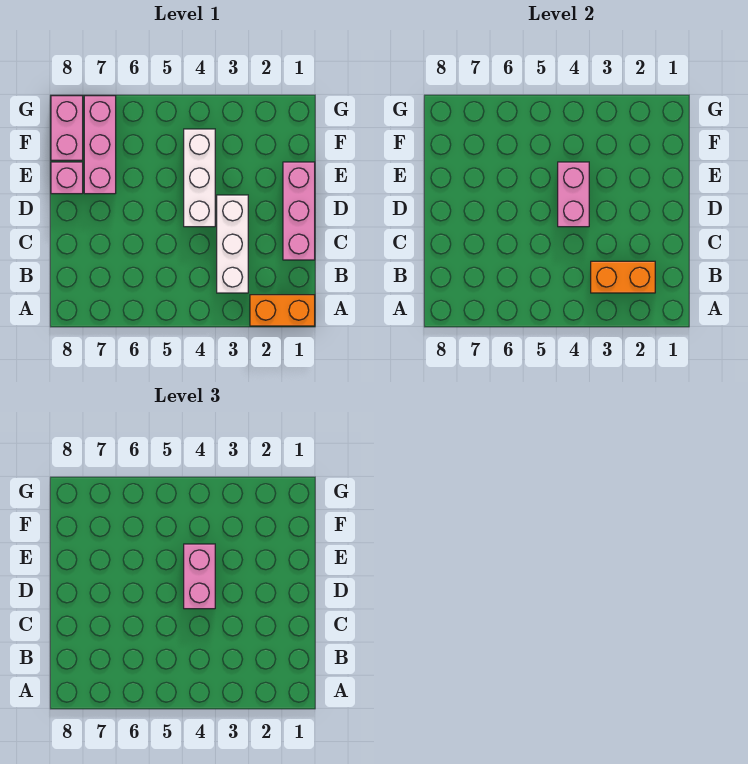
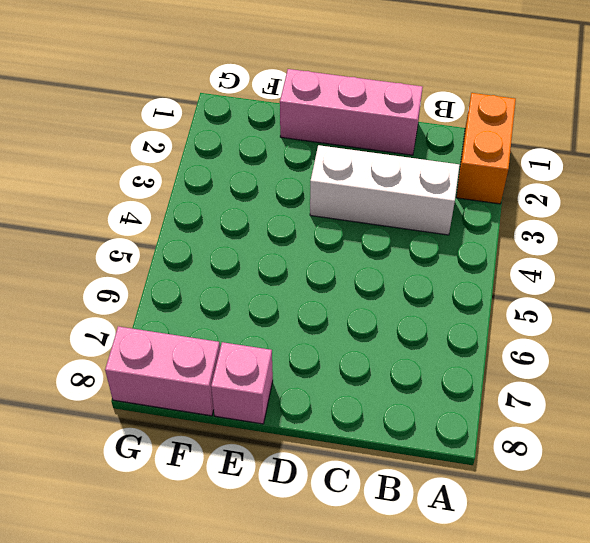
none -> white brick D4:F4 level 1
none -> pink brick E7:G7 level 1

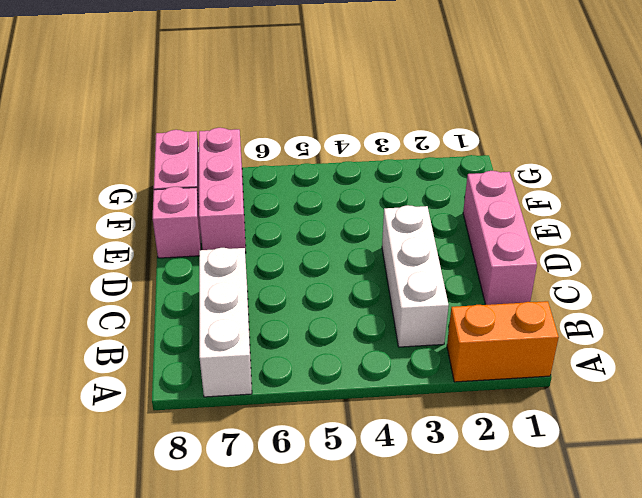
white brick A7:C7 level 1 -> white brick D4:F4 level 1
none -> orange brick B2:B3 level 2
none -> pink brick D4:E4 level 2

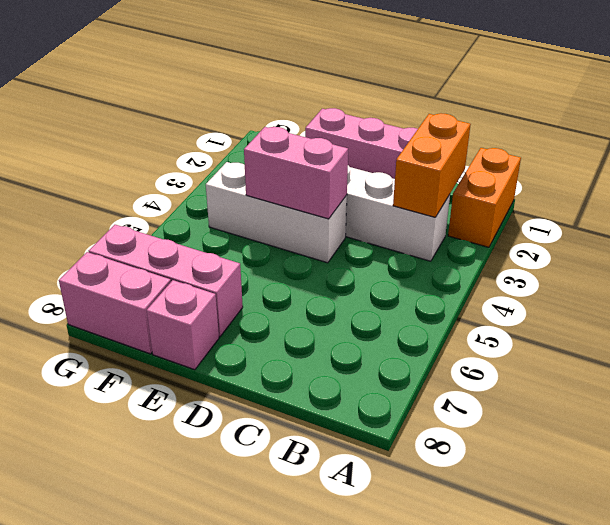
none -> pink brick D4:E4 level 3

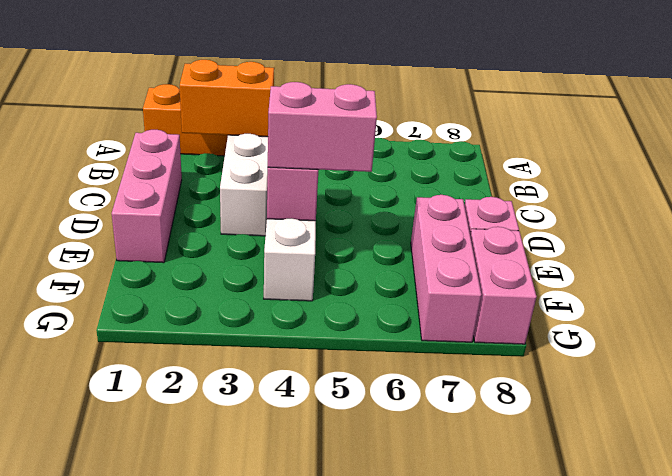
pink brick E4:E5 level 3 -> pink brick D4:E4 level 3

